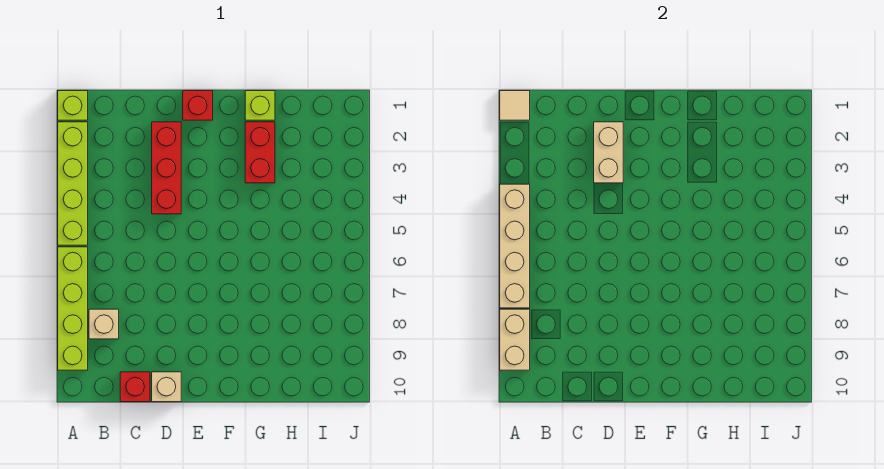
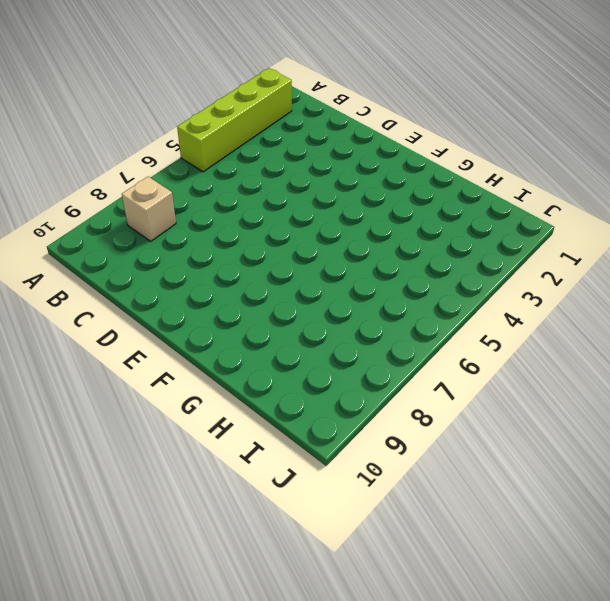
none -> lime brick A1 level 1
none -> lime brick A6:A9 level 1
none -> red brick C10 level 1

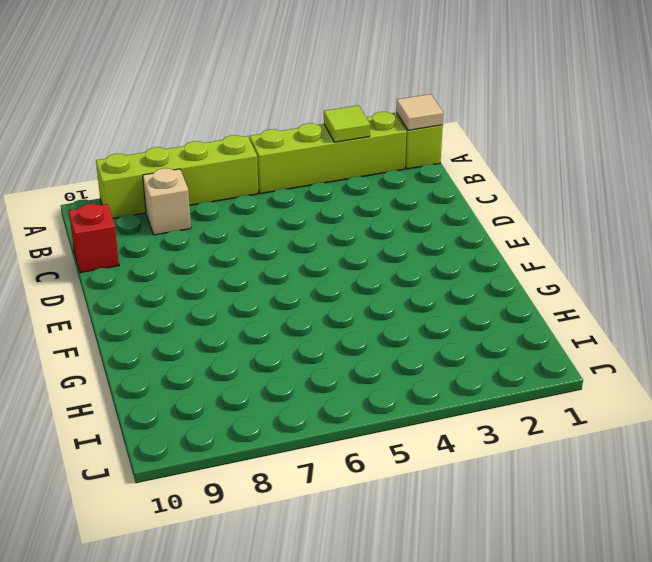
lime tile A3 level 2 -> none
none -> red brick D2:D4 level 1
none -> tan brick D10 level 1
none -> red brick E1 level 1

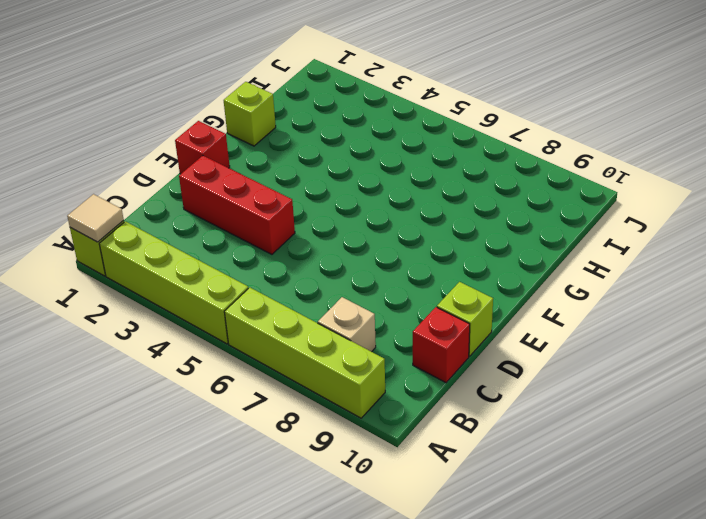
lime brick D10 level 1 -> tan brick D10 level 1
none -> red brick G2:G3 level 1
none -> tan brick A4:A7 level 2
none -> tan brick A8:A9 level 2

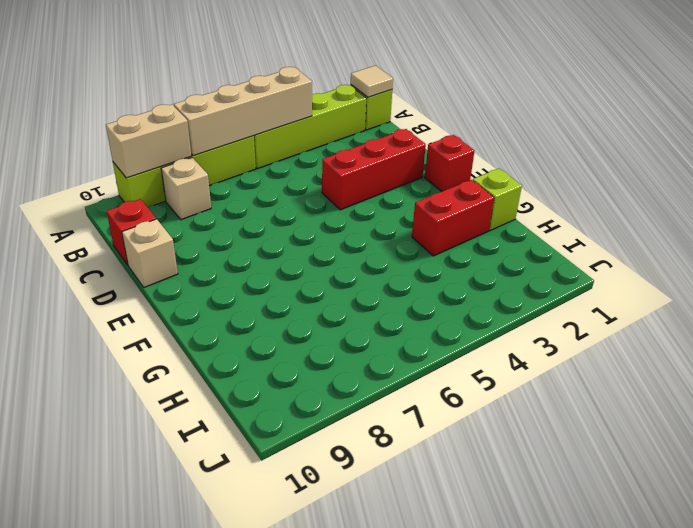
none -> tan brick D2:D3 level 2

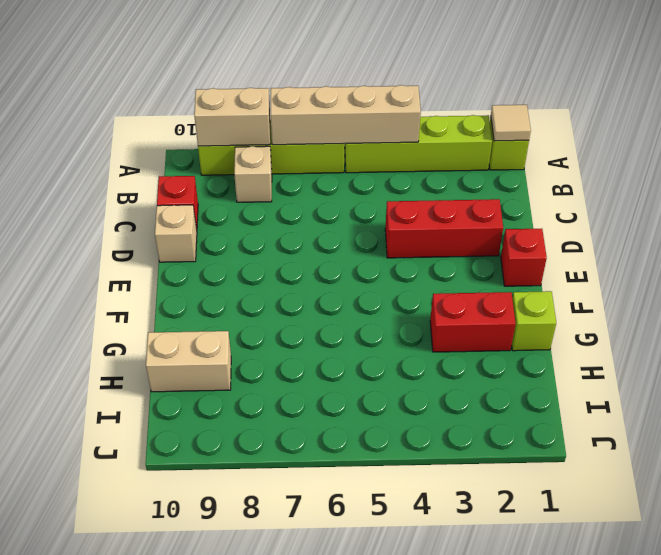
tan brick H9:H10 level 1 -> tan brick D2:D3 level 2

